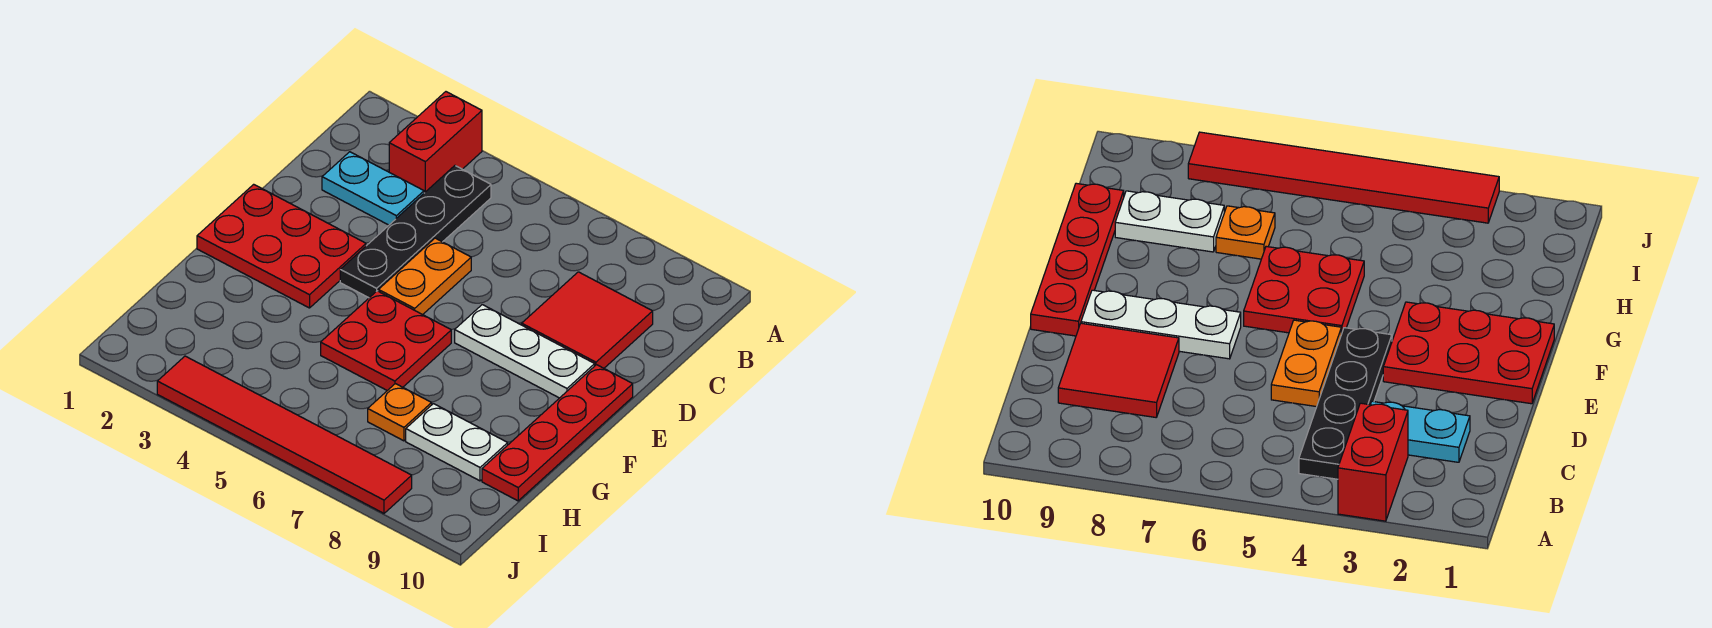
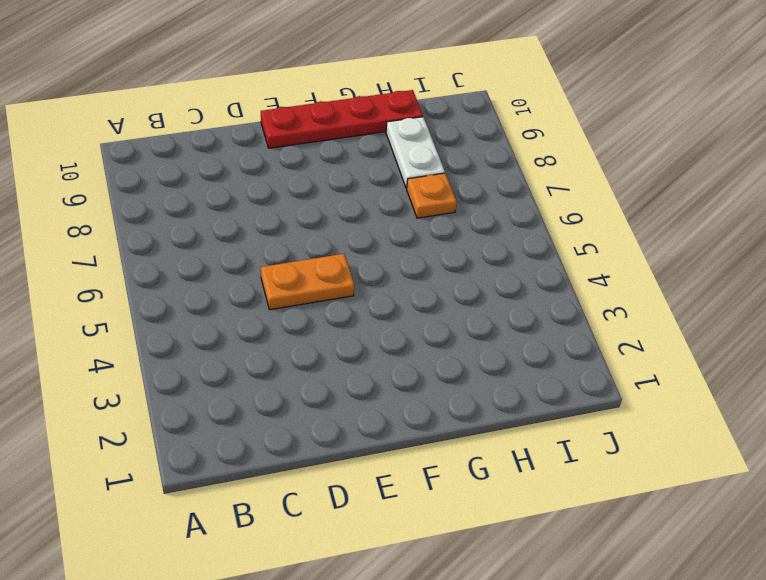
none -> red brick A3:B3 level 1
none -> black plate B4:E4 level 1
none -> cyan plate C2:C3 level 1

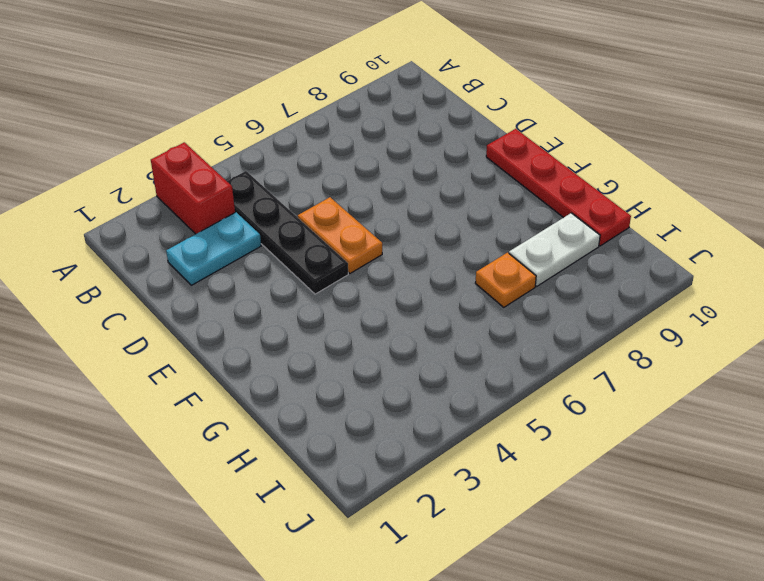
none -> red tile C8:D9 level 1
none -> red plate E1:F3 level 1
none -> white plate E7:E9 level 1

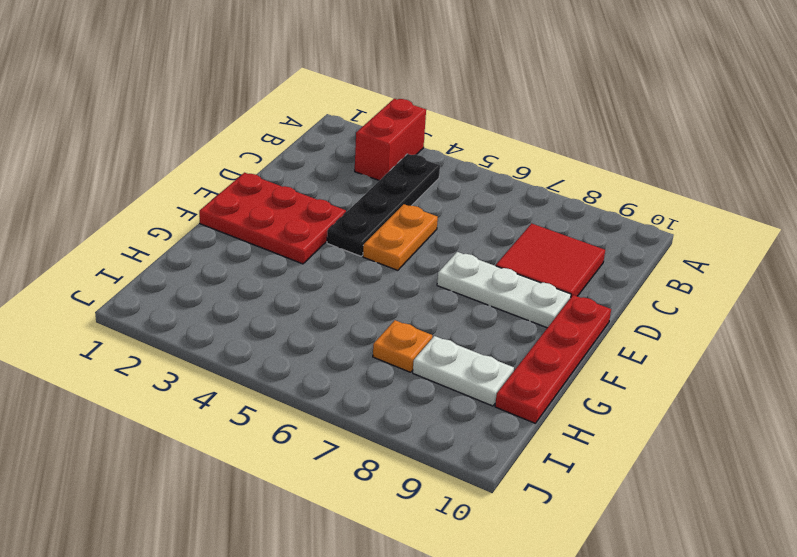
none -> cyan plate C2:C3 level 1
none -> red plate F5:G6 level 1
none -> red tile J3:J8 level 1

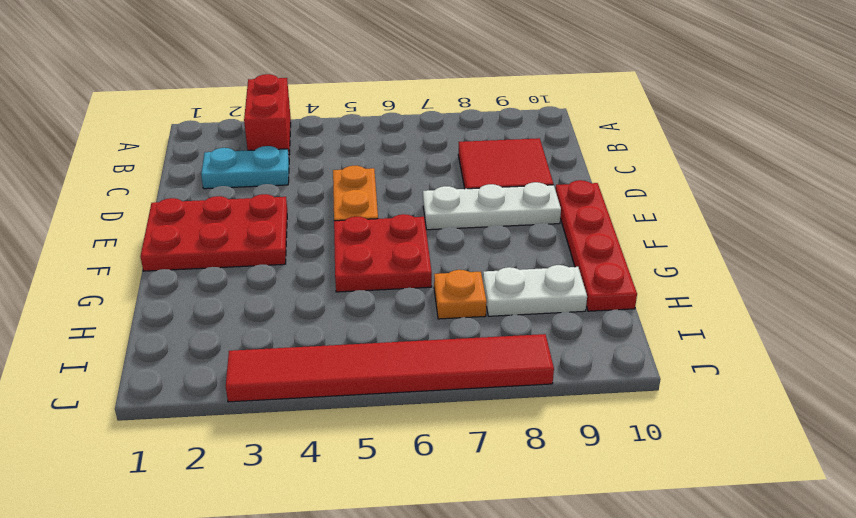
none -> black plate B4:E4 level 1

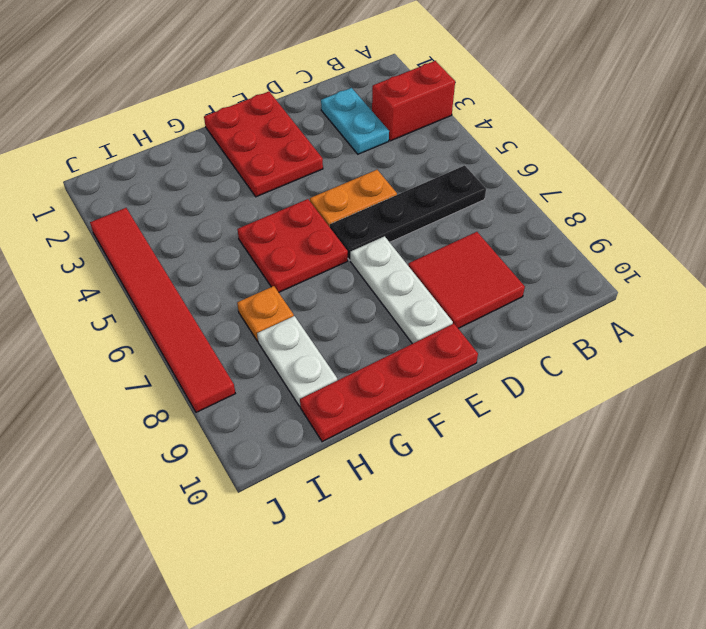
black plate B6:E6 level 1 -> black plate B4:E4 level 1

